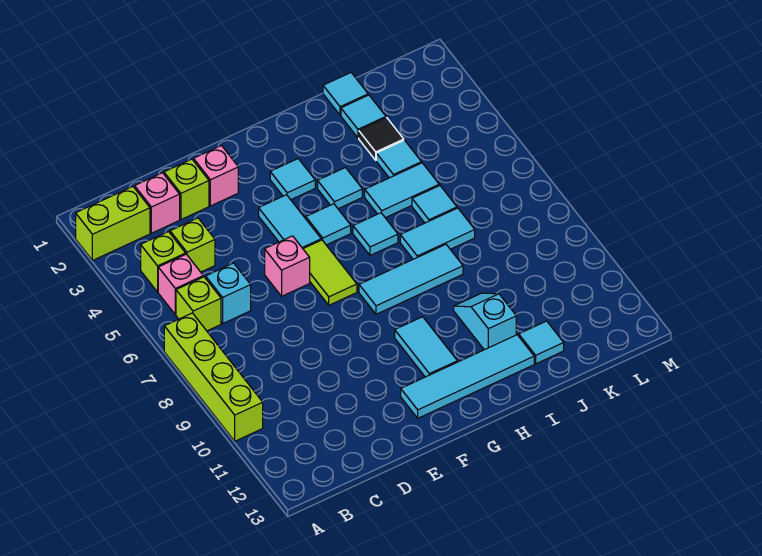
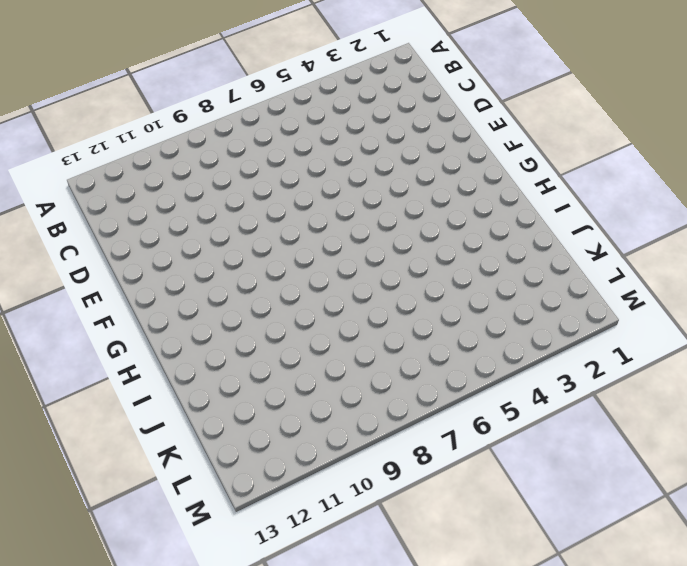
none -> lime brick A2:B2 level 1
none -> lime brick A7:A10 level 1
none -> lime brick B4 level 1

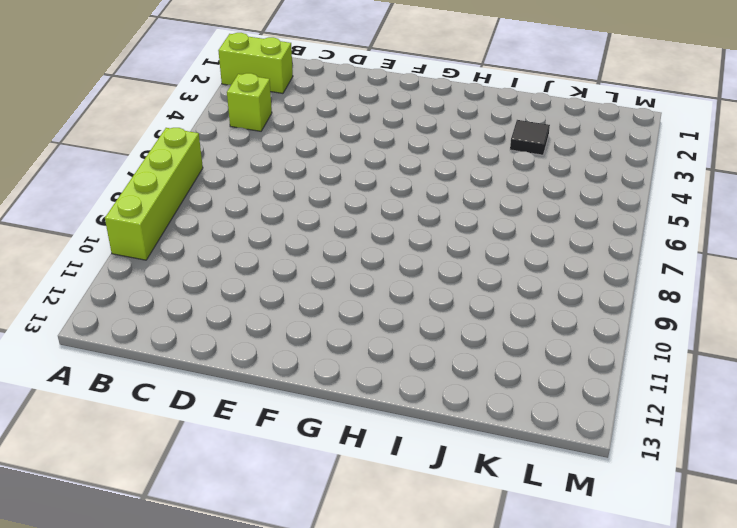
none -> pink brick B5 level 1
none -> lime brick B6 level 1
none -> pink brick C2 level 1

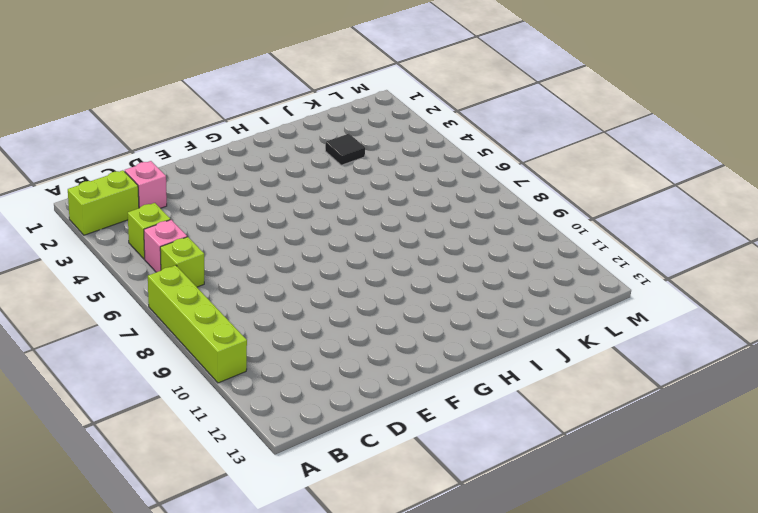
none -> lime brick C4 level 1
none -> cyan brick C6 level 1
none -> lime brick D2 level 1

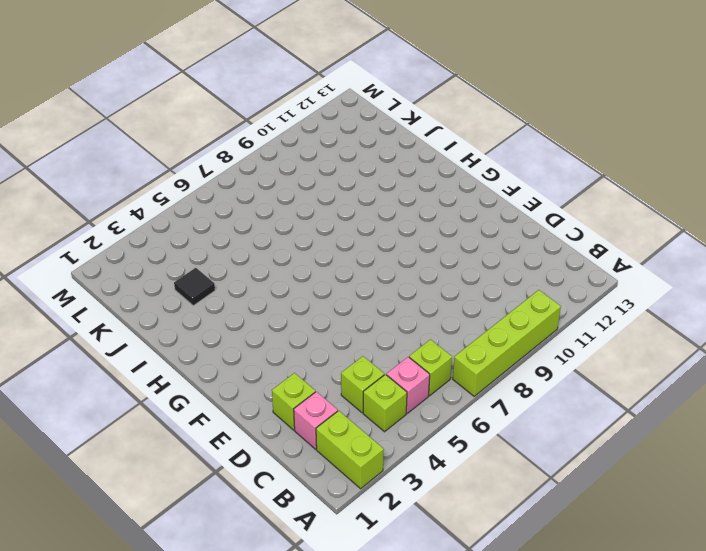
none -> cyan brick C6 level 1
none -> pink brick E2 level 1
none -> pink brick E6 level 1

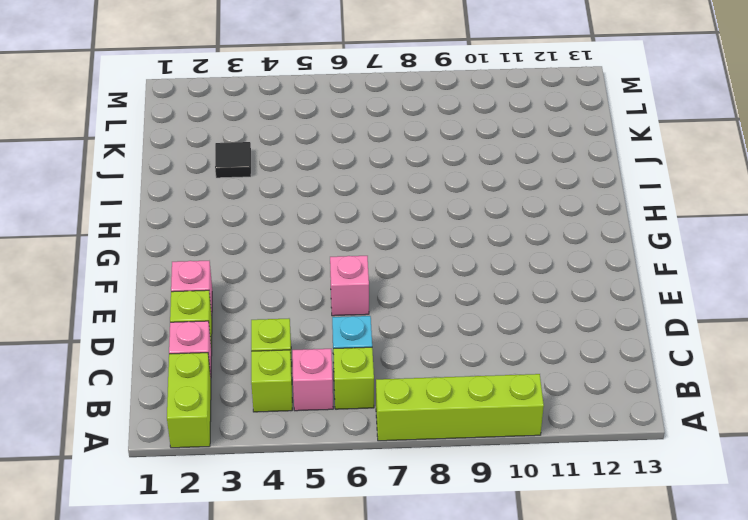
none -> cyan tile F4:F5 level 1
none -> lime tile F6:F7 level 1
none -> cyan tile F12:I12 level 1

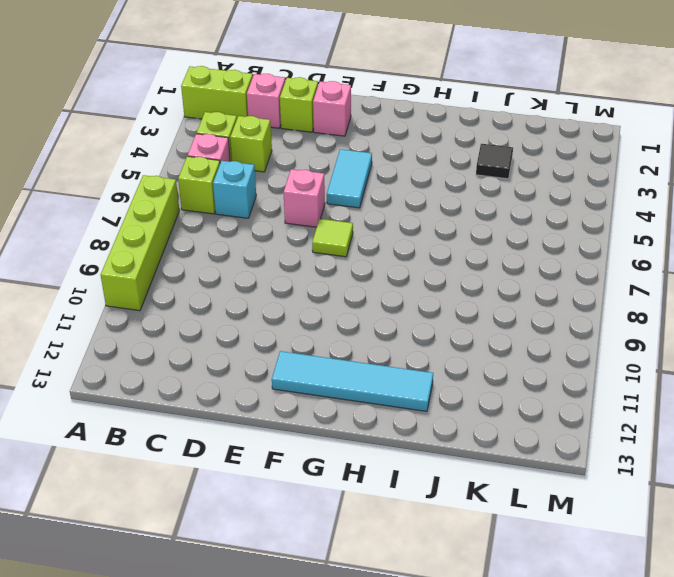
lime tile F7 level 1 -> lime tile F6:F7 level 1
none -> cyan tile G3 level 1
none -> cyan tile G5 level 1
none -> cyan tile G8:I8 level 1

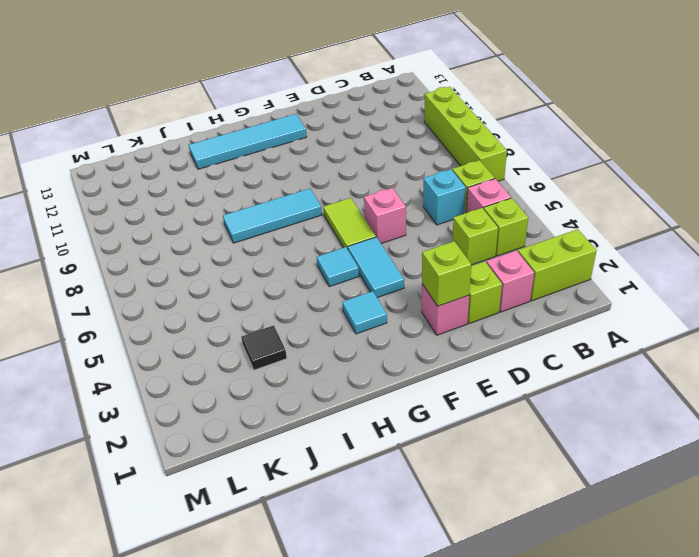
lime brick E2 level 2 -> none
none -> cyan tile G10:G11 level 1
none -> cyan tile H4 level 1
none -> cyan tile H6 level 1

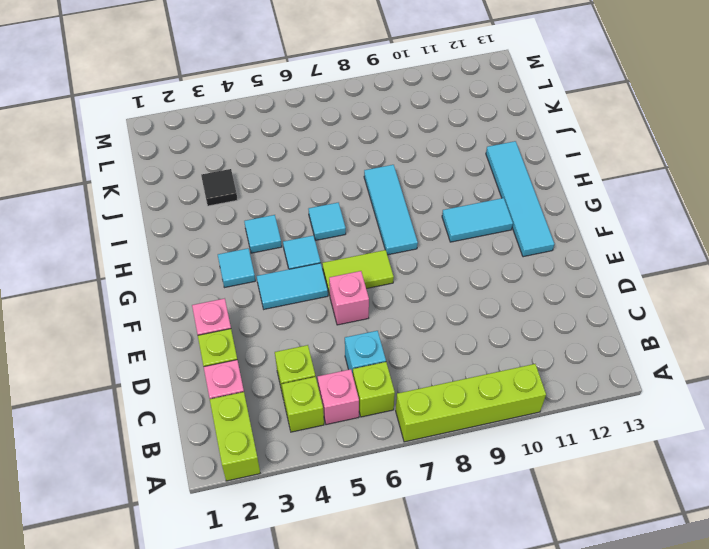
none -> cyan tile I5:J5 level 1
none -> cyan tile I7:J7 level 1
none -> cyan slope I10:I11 level 1 top 11

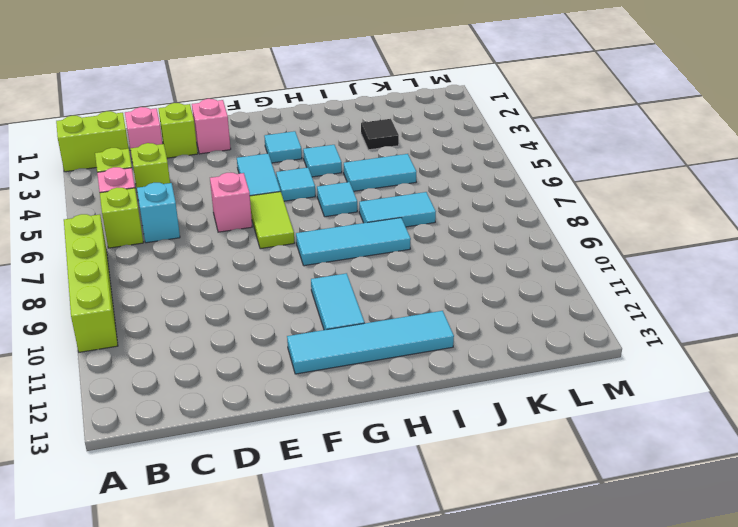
none -> cyan slope I10:I11 level 1 top 11
none -> cyan tile J1 level 1
none -> cyan tile J2 level 1

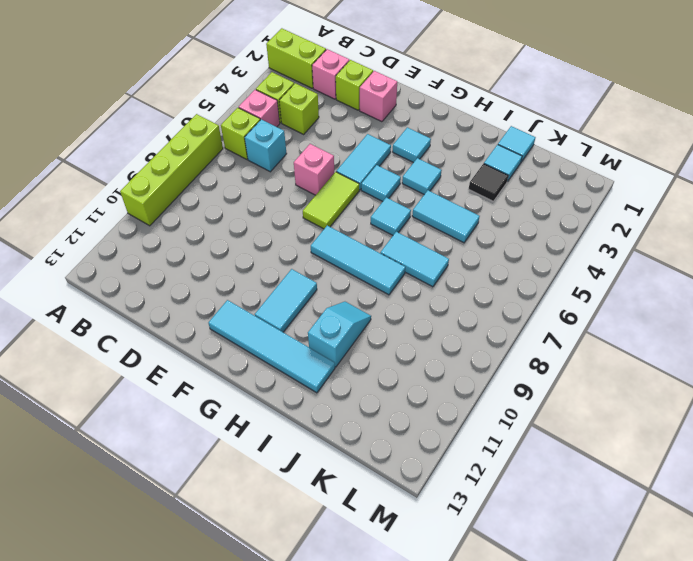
none -> cyan tile J4 level 1
none -> cyan tile J6 level 1
none -> cyan tile J12 level 1

